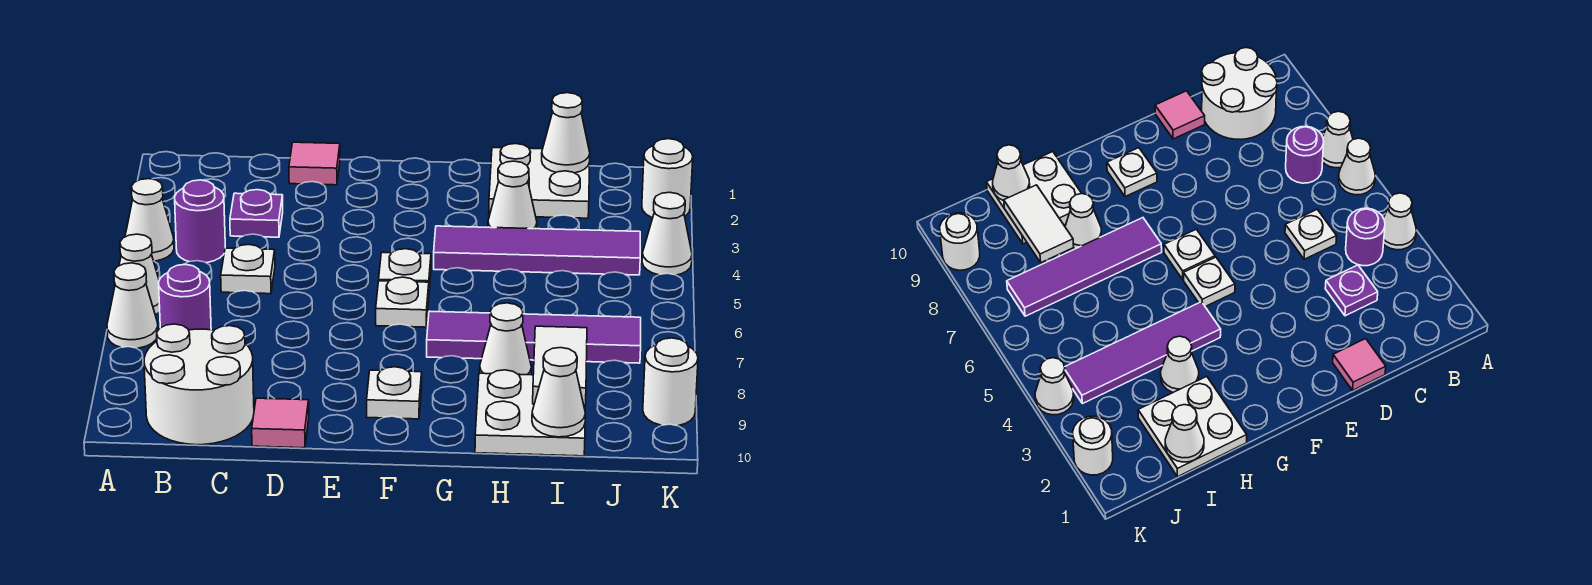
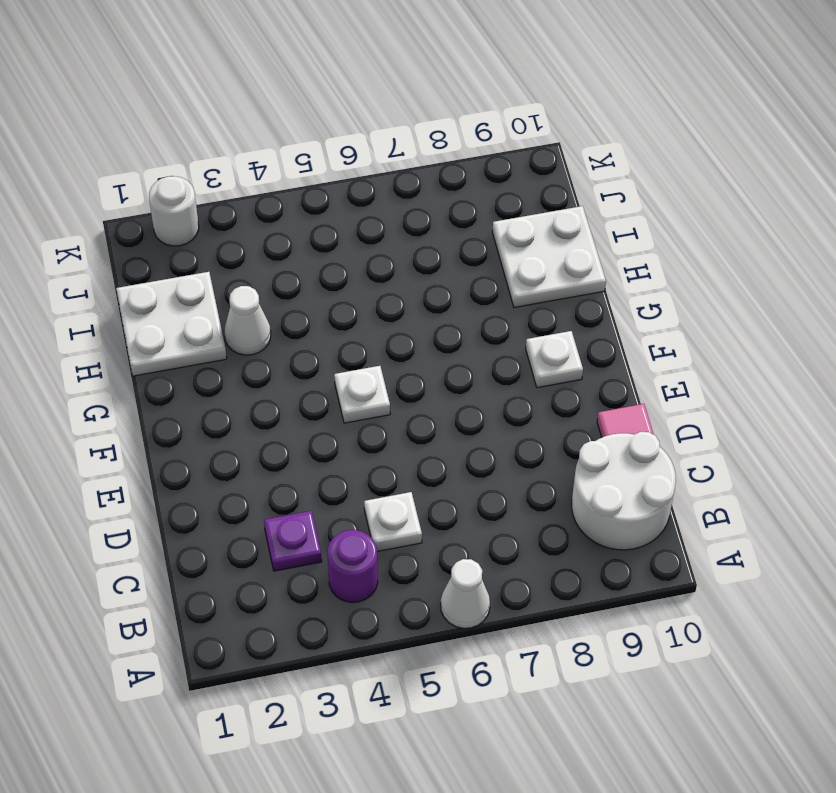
none -> white cone A4 level 1
none -> white cone A7 level 1
none -> purple round brick B7 level 1

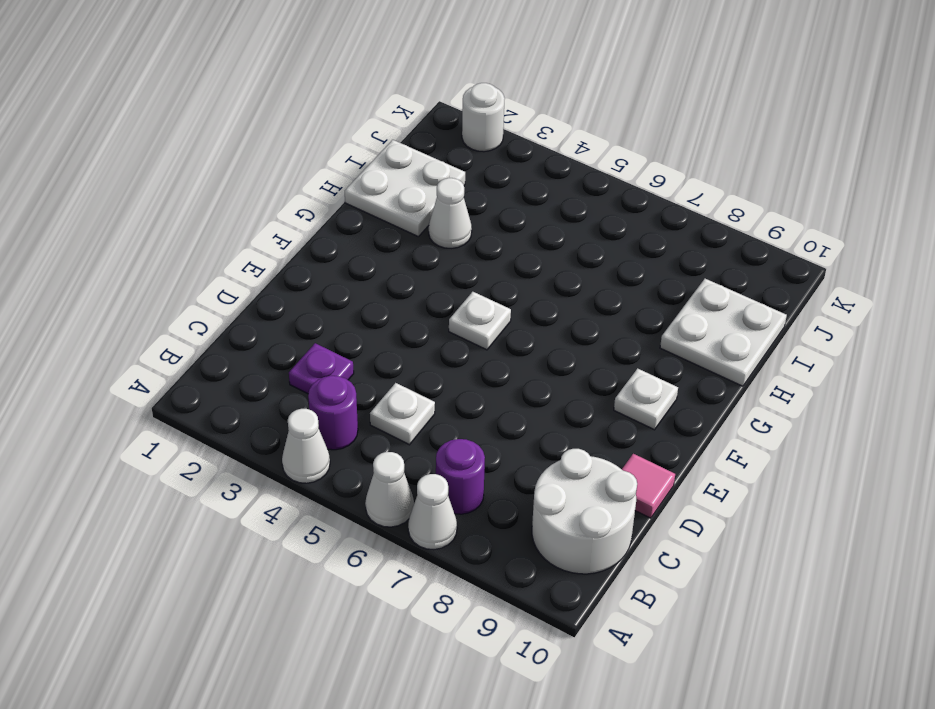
none -> pink tile D1 level 1
none -> white plate F6 level 1
none -> purple tile G4:J4 level 1

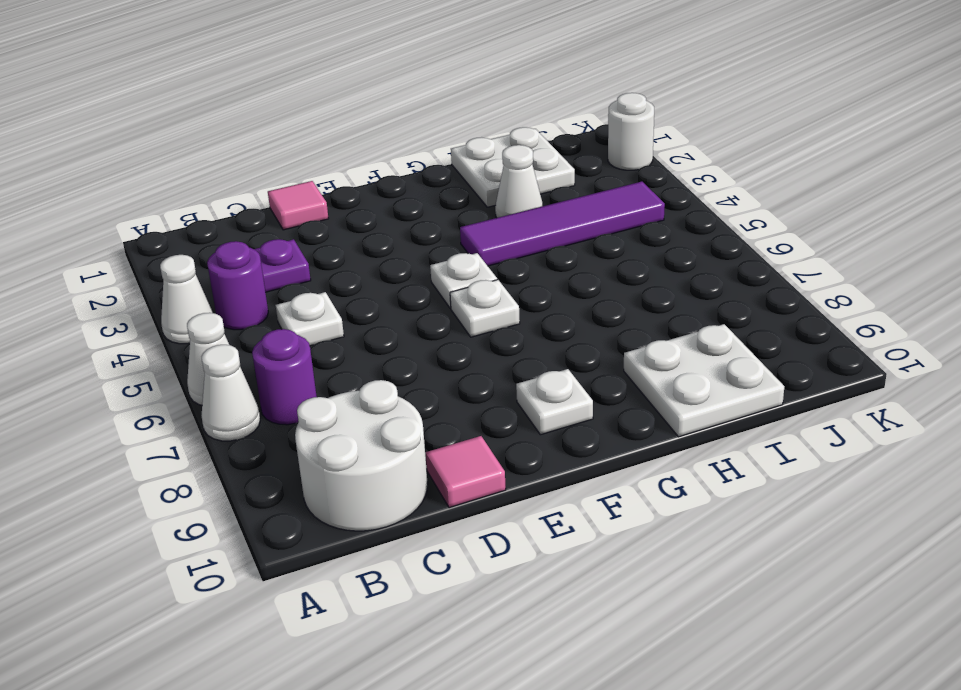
none -> purple tile G7:J7 level 1
none -> white cone H8 level 1
none -> white cone K4 level 1

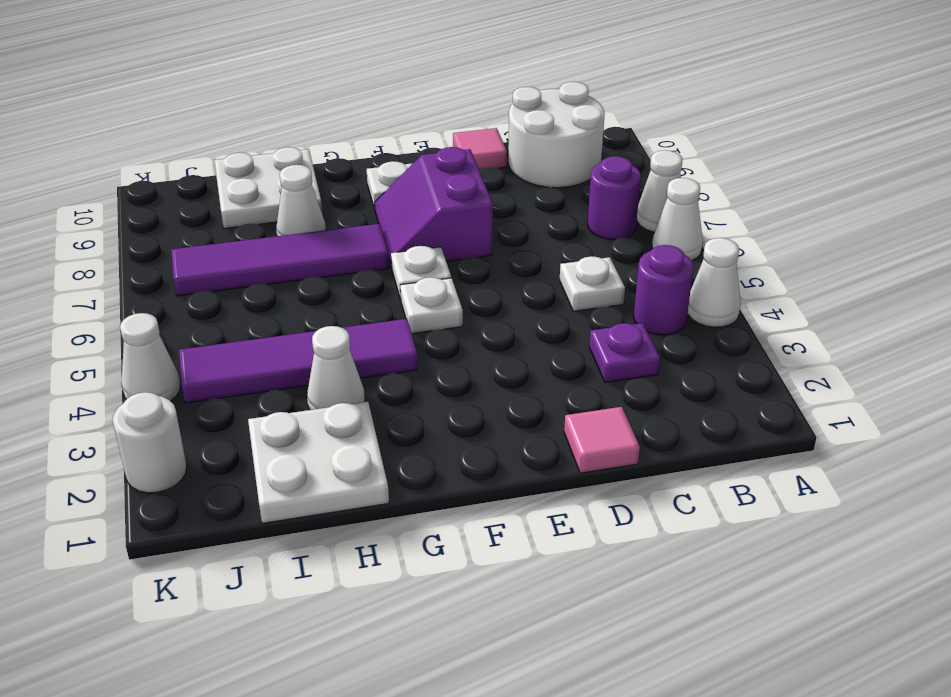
purple slope E7:F8 level 1 top E -> none
none -> white round brick K9 level 1
none -> white cone I1 level 2
none -> white tile I8:I9 level 2

